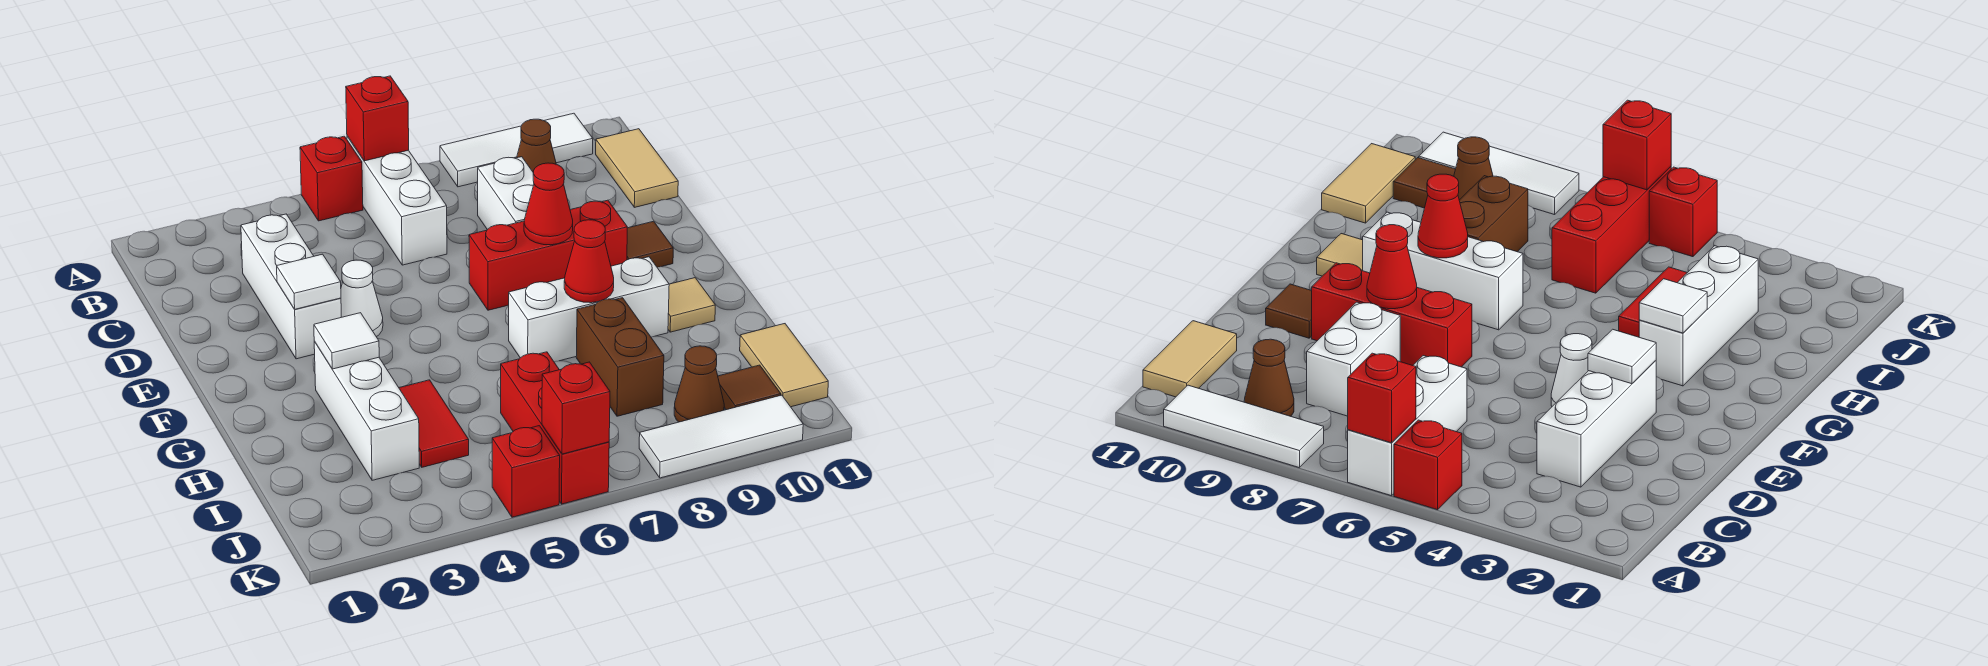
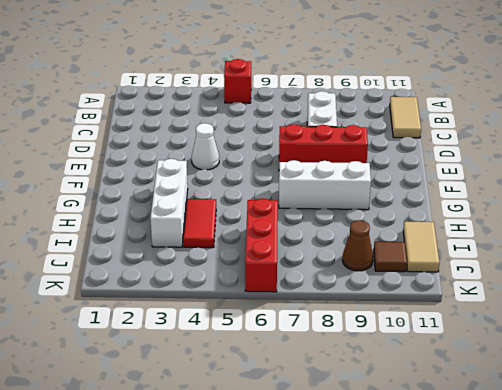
none -> white brick A6:C6 level 1
none -> white tile A8:A10 level 1
none -> brown cone B9 level 1

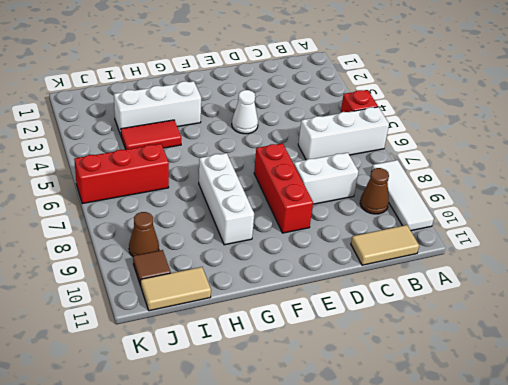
none -> white brick C3:E3 level 1
none -> brown tile E10 level 1
none -> tan tile G10 level 1

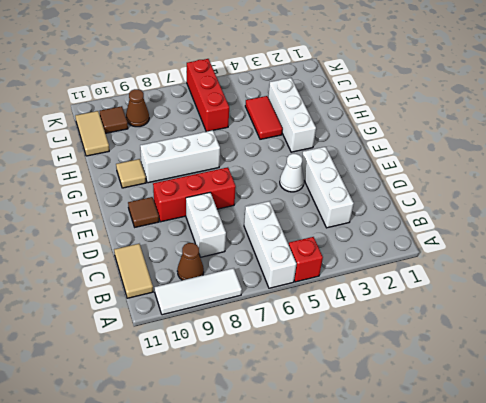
none -> brown brick H8:I8 level 1
none -> red brick K5 level 1
none -> white tile K8:K10 level 1

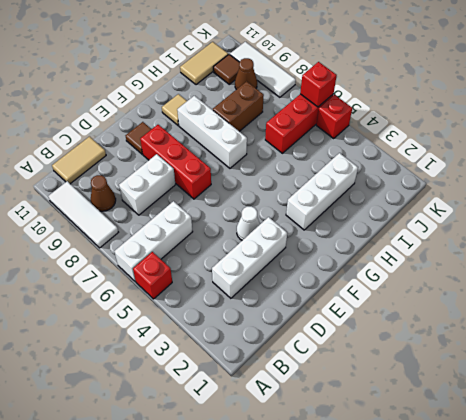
none -> red tile H4:I4 level 1
none -> red brick A6 level 2
none -> white tile E3 level 2

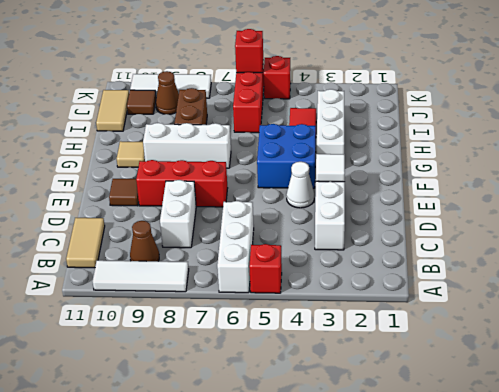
blue brick F4:G5 level 1 -> none
none -> red brick A6 level 2
none -> red cone E8 level 2
none -> white tile G3 level 2

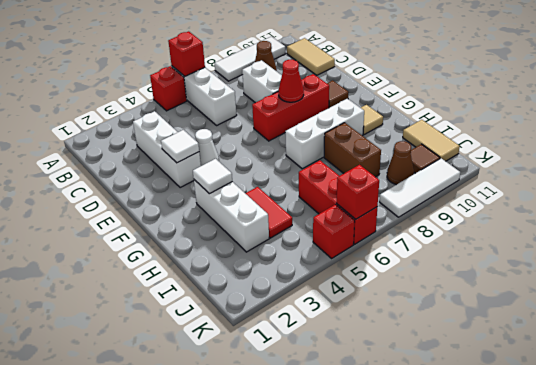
none -> red cone G8 level 2

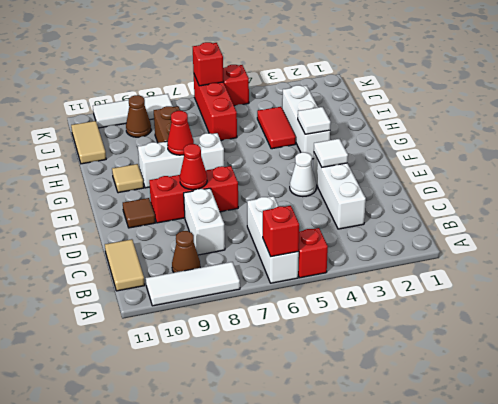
none -> brown tile J10 level 1

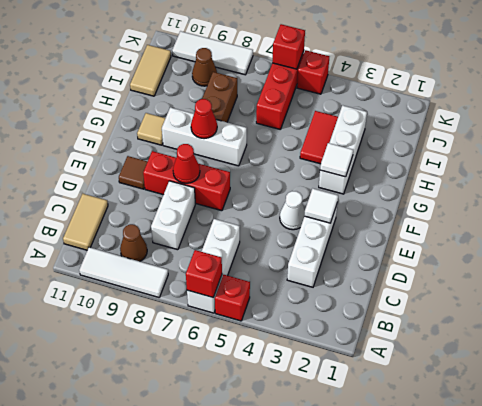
none -> brown tile J10 level 1

